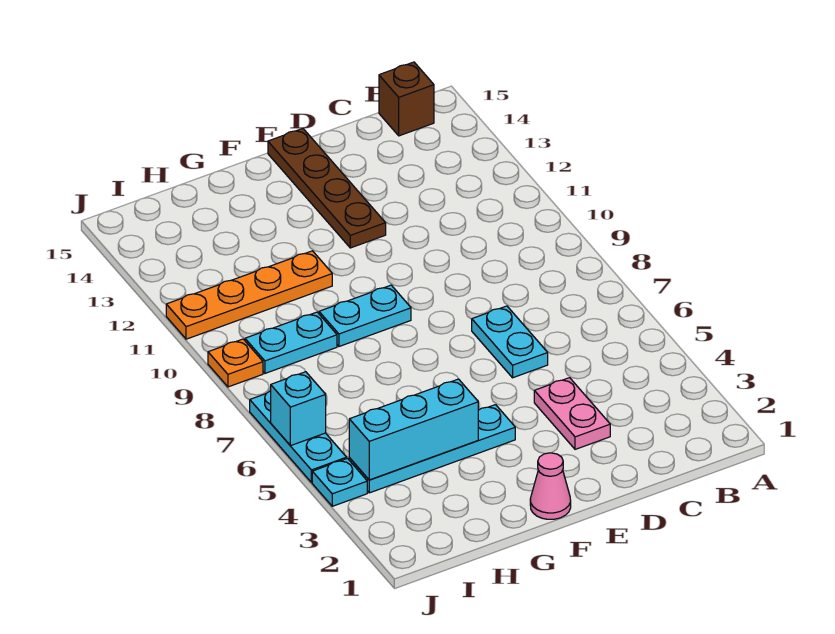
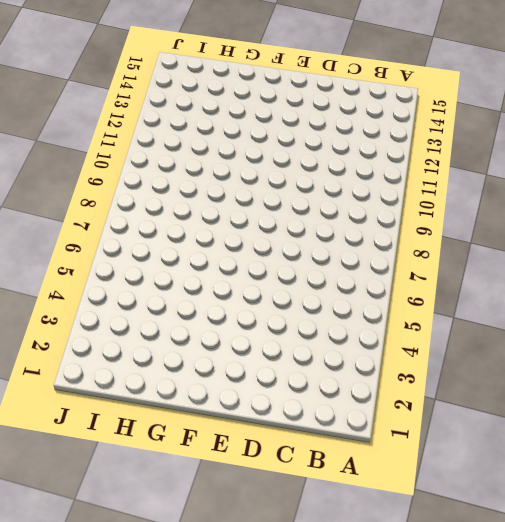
none -> brown brick B15 level 1
none -> pink plate D3:D4 level 1
none -> cyan plate D6:D7 level 1

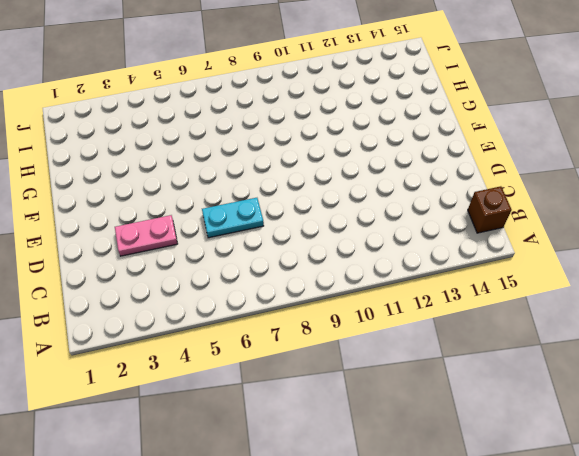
none -> brown plate E12:E15 level 1
none -> pink cone F1 level 1
none -> cyan plate F4:I4 level 1

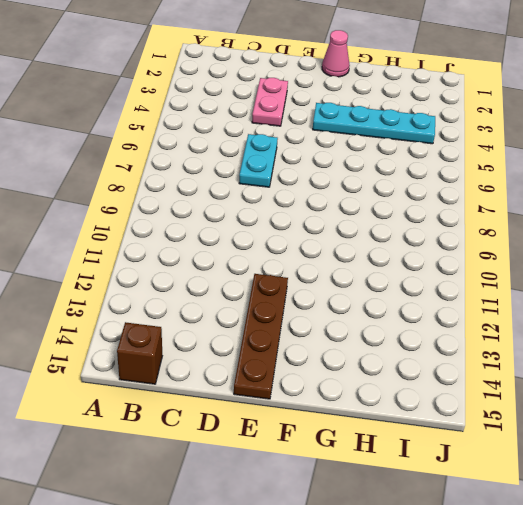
none -> cyan plate F9:G9 level 1
none -> orange plate G11:J11 level 1
none -> cyan plate H9:I9 level 1

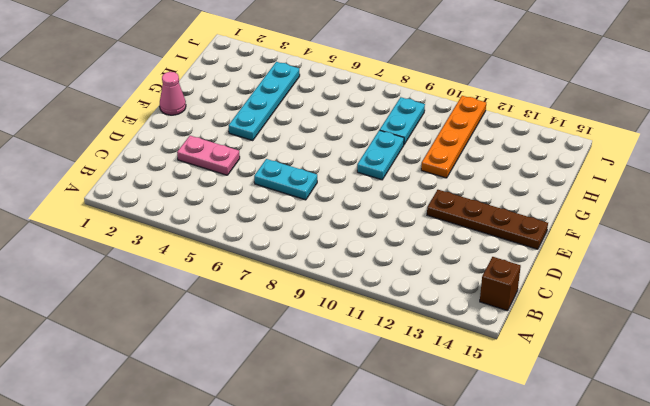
none -> cyan plate J4 level 1
none -> cyan plate J5:J7 level 1
none -> orange plate J9 level 1

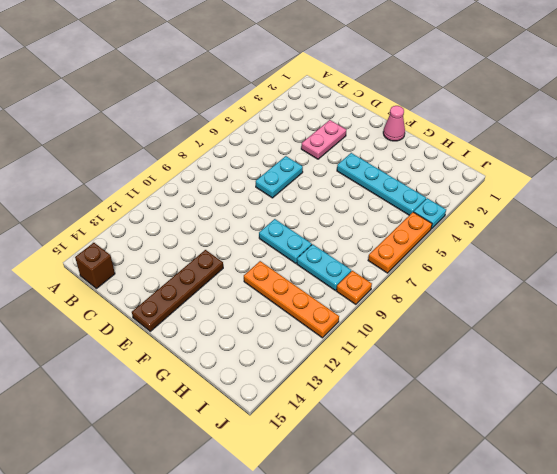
orange plate J5:J7 level 1 -> cyan plate J5:J7 level 1
none -> cyan brick G4:I4 level 2
none -> cyan brick J6 level 2

